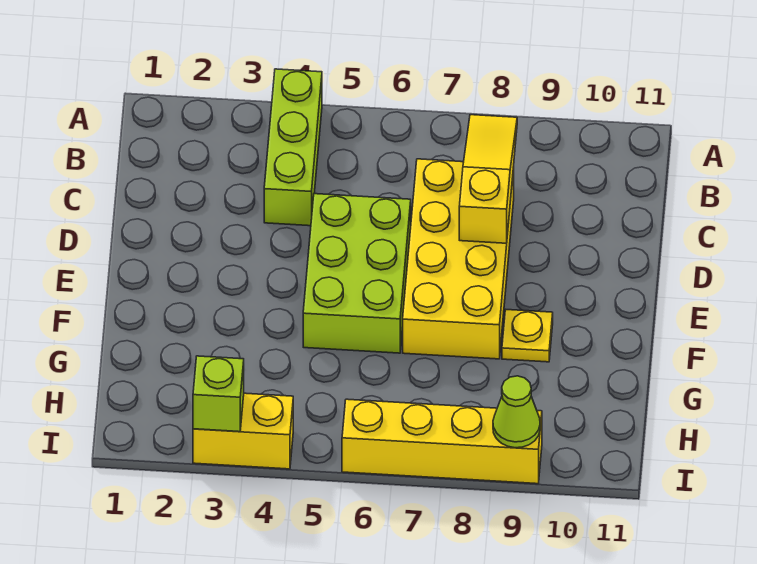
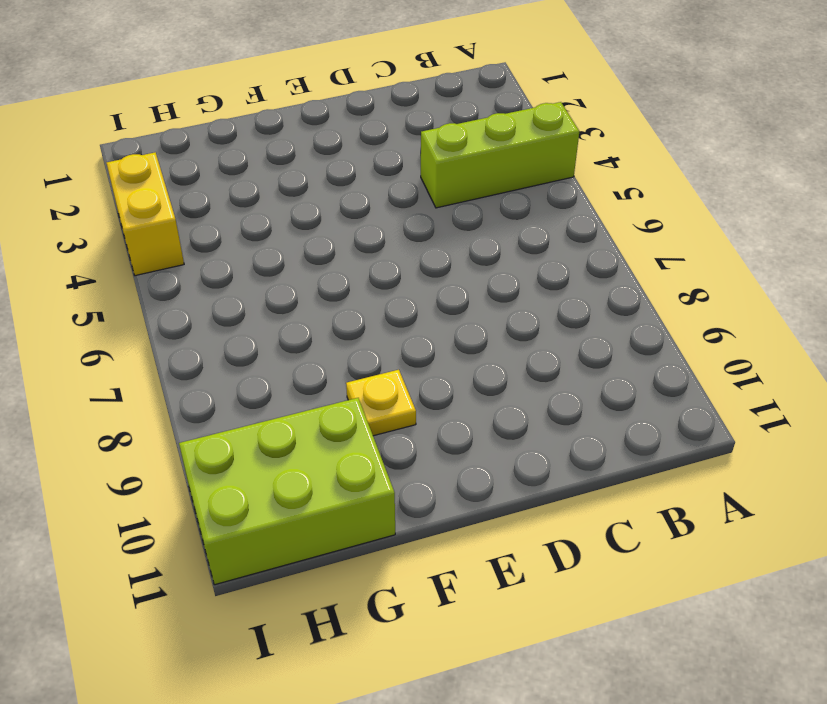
lime brick G10:I11 level 1 -> lime brick D5:F6 level 1
none -> yellow brick C7:F8 level 1
none -> yellow brick I6:I9 level 1

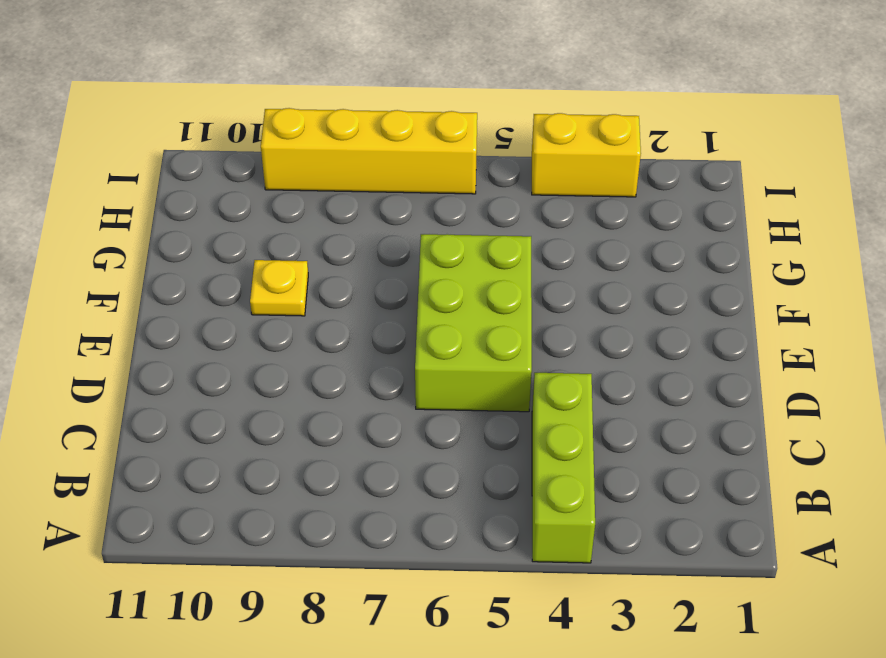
none -> yellow brick C7:F8 level 1
none -> yellow slope B8:D8 level 2 top D

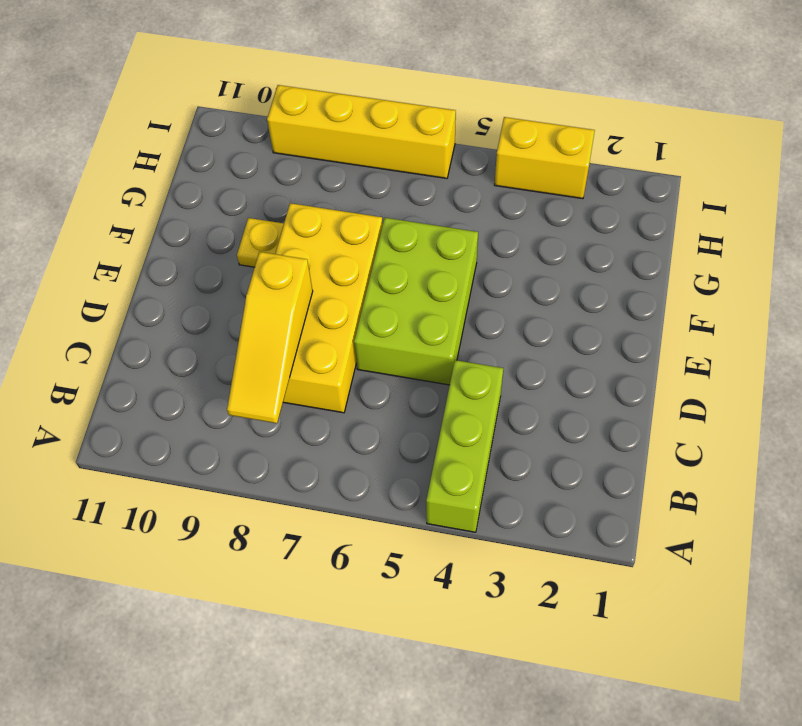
none -> lime brick I3 level 2
none -> lime cone I9 level 2

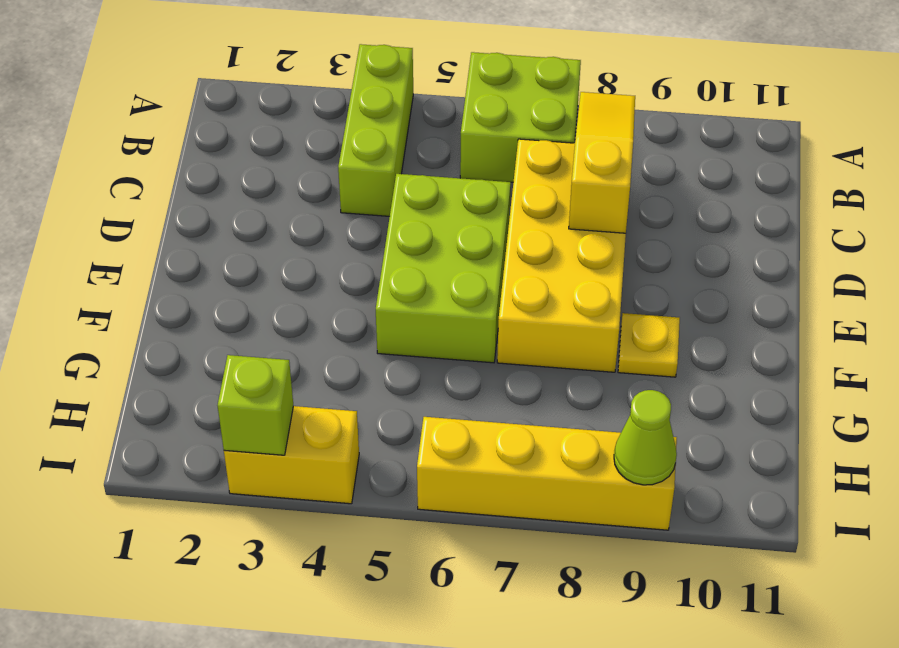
lime brick A6:B7 level 1 -> none

